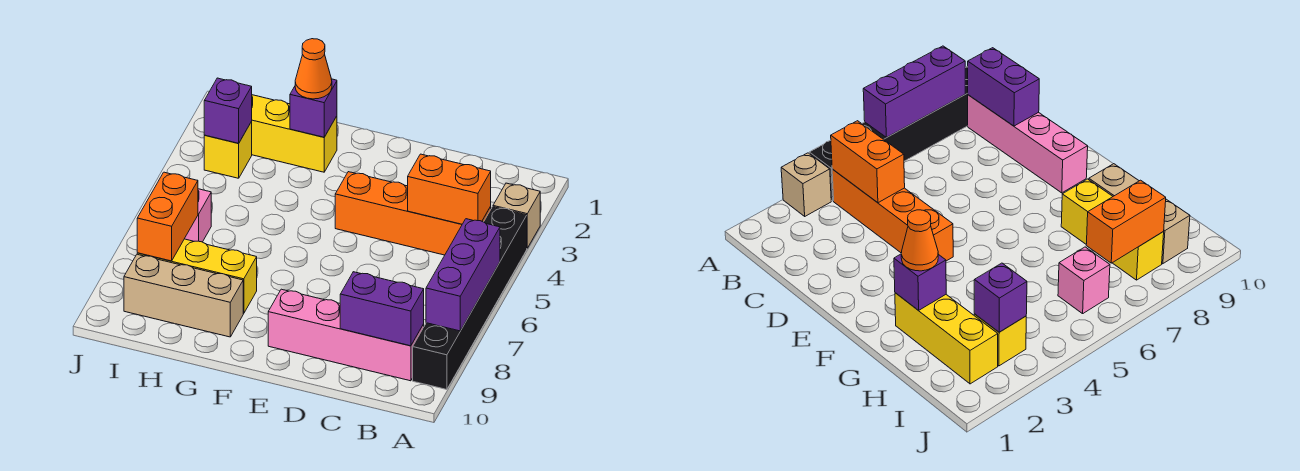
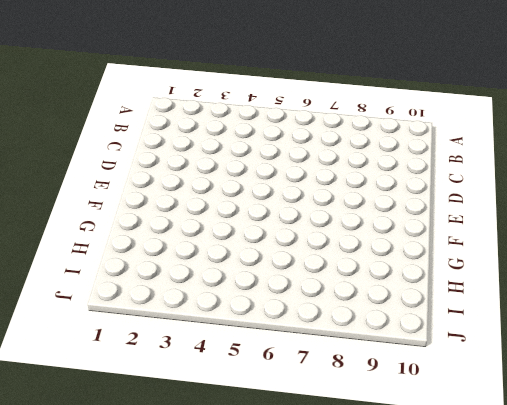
none -> tan brick A3 level 1
none -> black brick A4:A9 level 1
none -> orange brick B4:E4 level 1

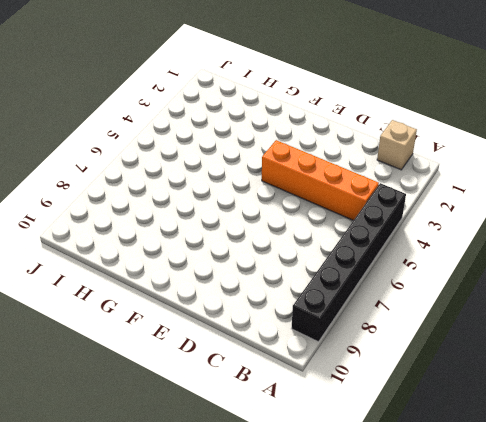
tan brick B1 level 1 -> tan brick A3 level 1
none -> pink brick B9:E9 level 1
none -> yellow brick G2:I2 level 1
none -> yellow brick G8:I8 level 1

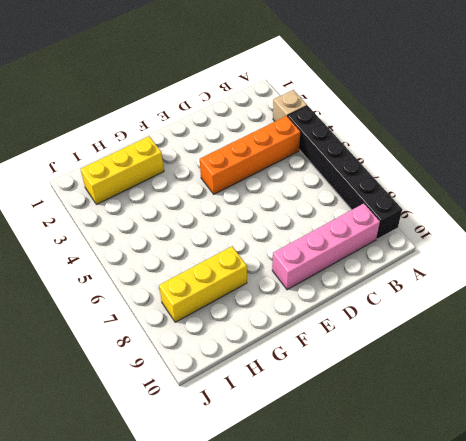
none -> tan brick G9:I9 level 1
none -> yellow brick I3 level 1
none -> pink brick I6 level 1

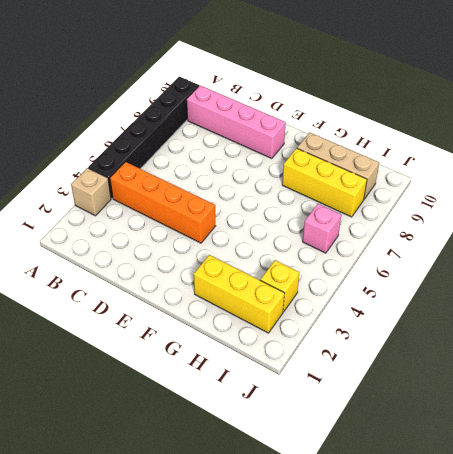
none -> purple brick A6:A8 level 2
none -> orange brick B4:C4 level 2
none -> purple brick B9:C9 level 2

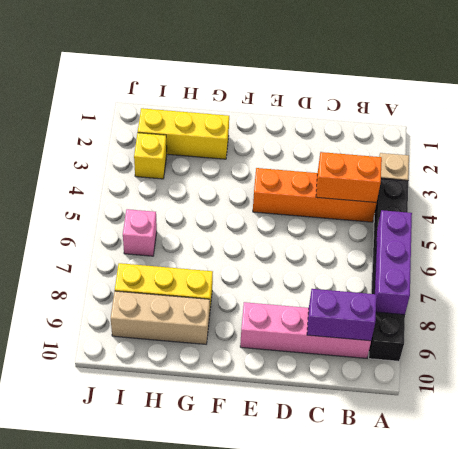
none -> purple brick G2 level 2
none -> purple brick I3 level 2
none -> orange brick I7:I8 level 2

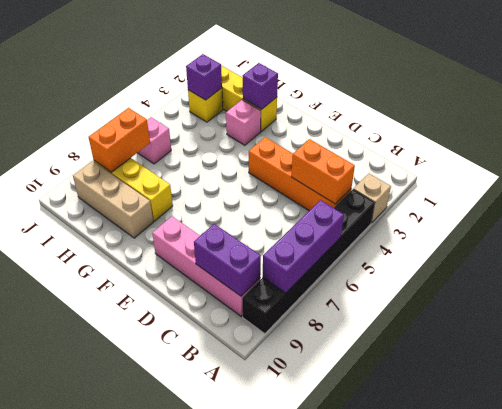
pink brick G3 level 1 -> none
none -> orange cone G2 level 3

